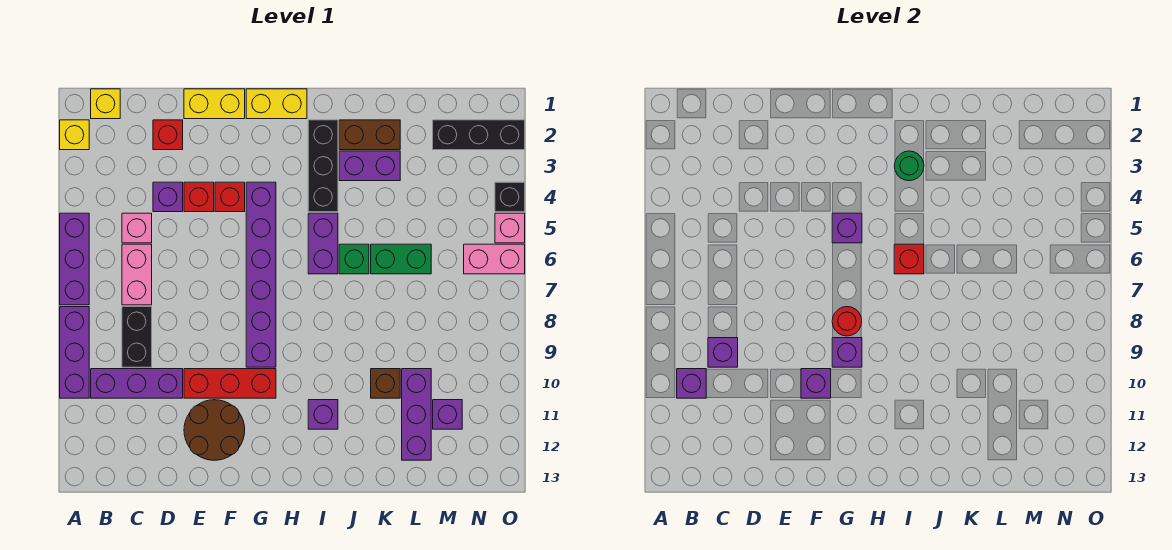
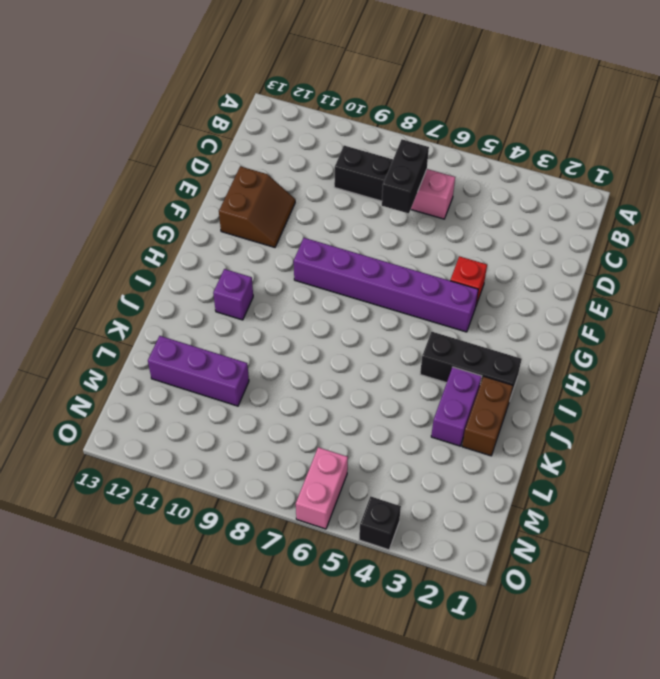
black brick C7:D7 level 2 -> none
brown slope E11:F12 level 1 top 12 -> brown round brick E11:F12 level 1
none -> yellow brick A2 level 1
none -> purple brick A5:A7 level 1
none -> purple brick A8:A10 level 1
none -> yellow brick B1 level 1

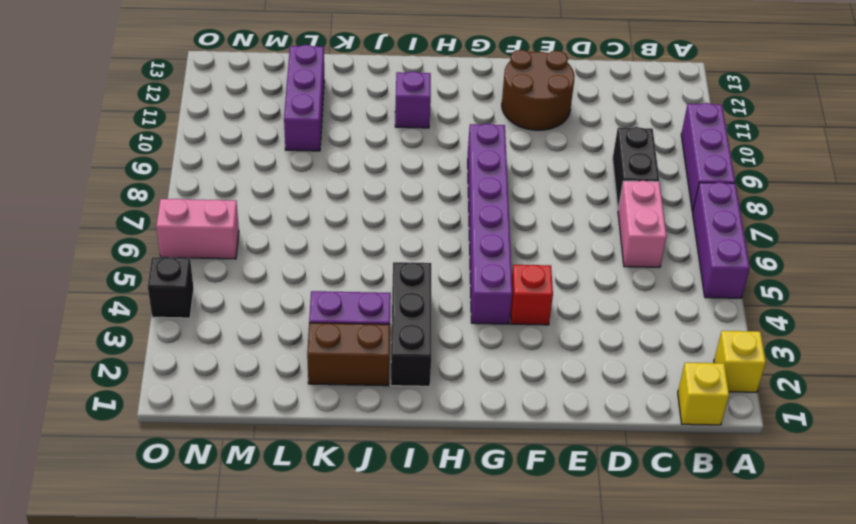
none -> purple brick B10:D10 level 1
none -> pink brick C5 level 1
none -> red brick D2 level 1
none -> purple brick D4 level 1

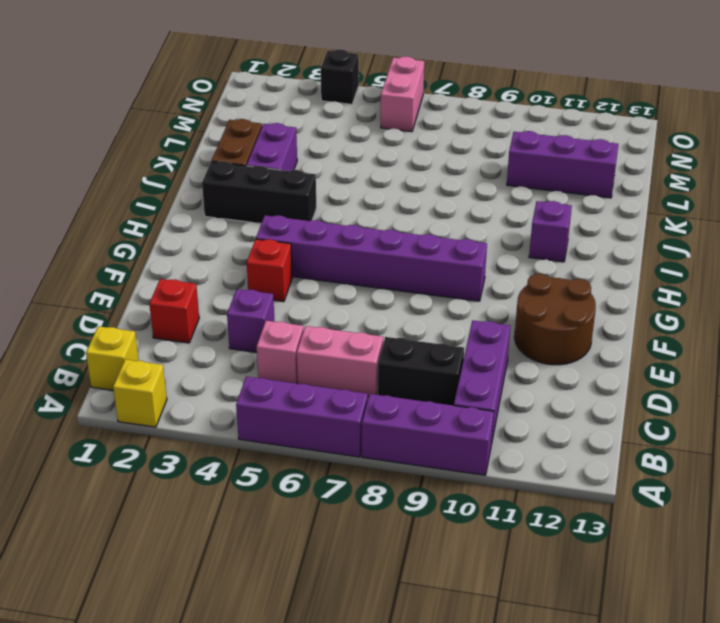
none -> yellow brick E1:F1 level 1
none -> red brick E4 level 1
none -> red brick E10:G10 level 1
none -> yellow brick G1:H1 level 1

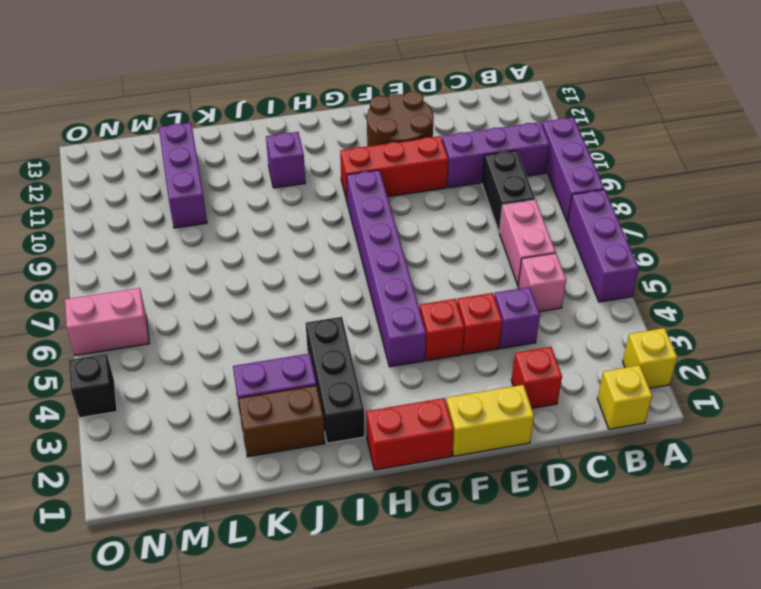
red brick G1:H1 level 1 -> yellow brick G1:H1 level 1
none -> purple brick I5:I6 level 1
none -> green brick J6 level 1
none -> green brick K6:L6 level 1
none -> brown brick K10 level 1

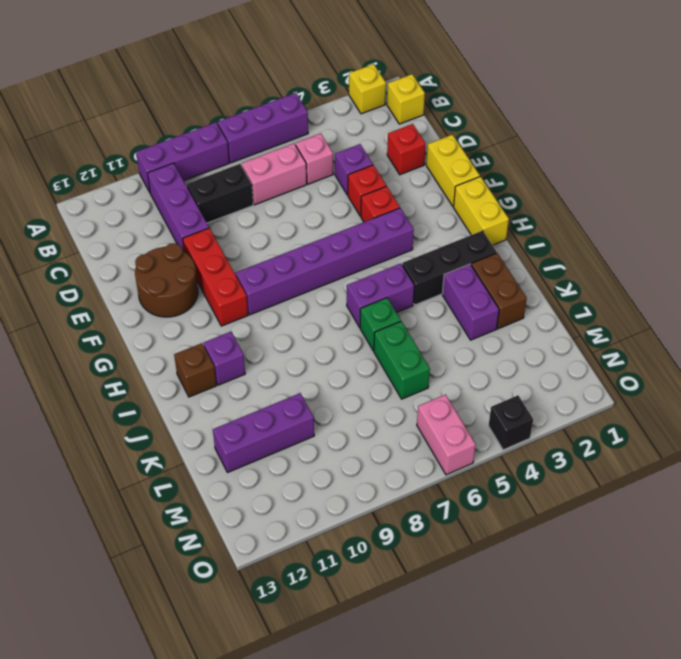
brown brick I12 level 1 -> brown brick K10 level 1
none -> black brick M2:O2 level 1
none -> purple brick M11 level 1
none -> pink brick O5 level 1
none -> purple brick B10 level 2

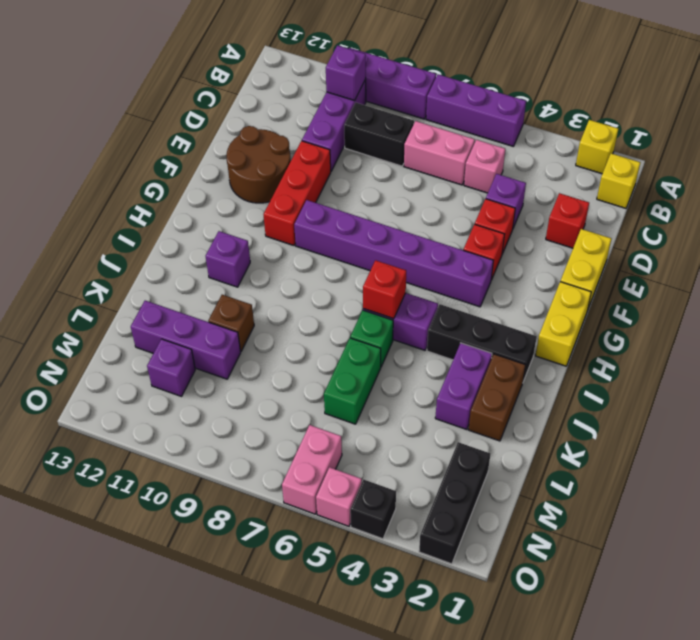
none -> purple brick C9 level 2
none -> purple brick F10 level 2
none -> purple brick G5 level 2
none -> red round brick G8 level 2

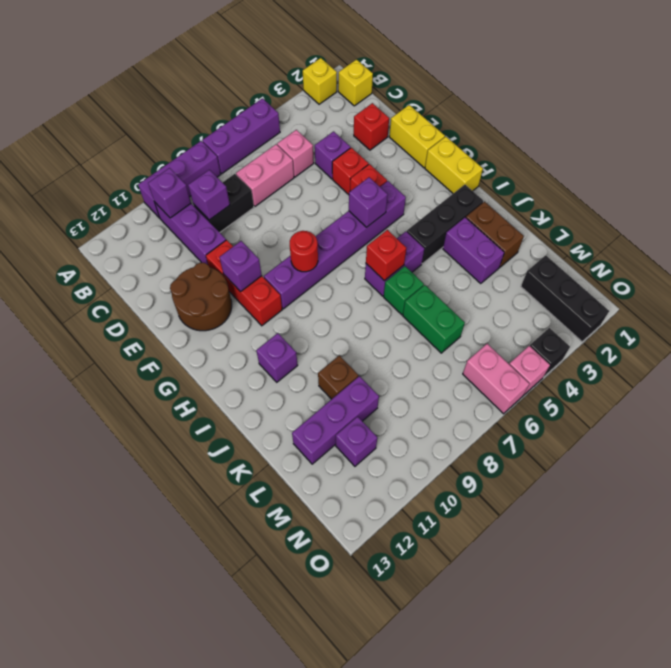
none -> purple brick G9 level 2
none -> green round brick I3 level 2

